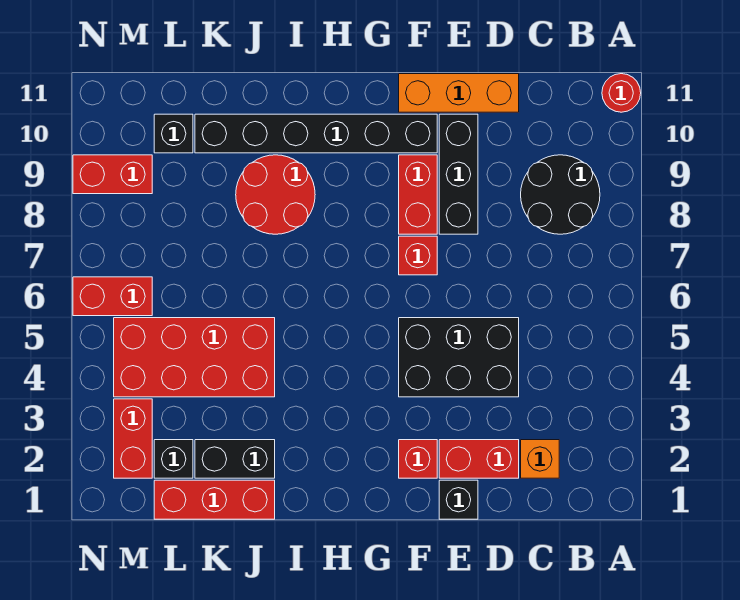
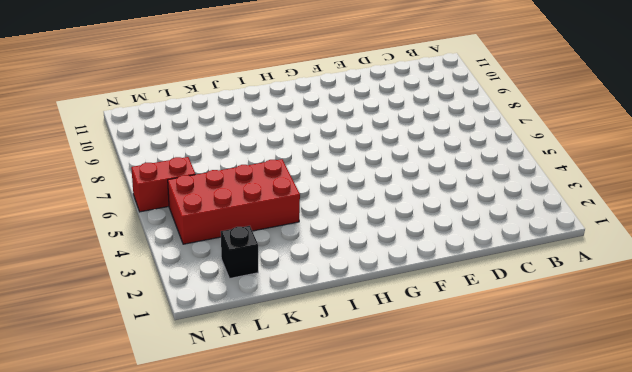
none -> red round brick A11 level 1
none -> black round brick B8:C9 level 1
none -> orange brick C2 level 1

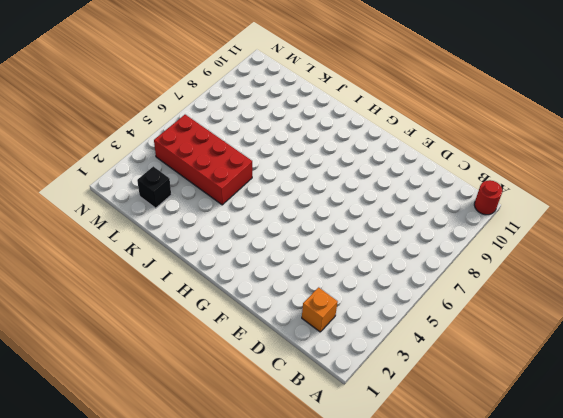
none -> black round brick B8:C9 level 1
none -> red brick D2:E2 level 1
none -> black brick D4:F5 level 1

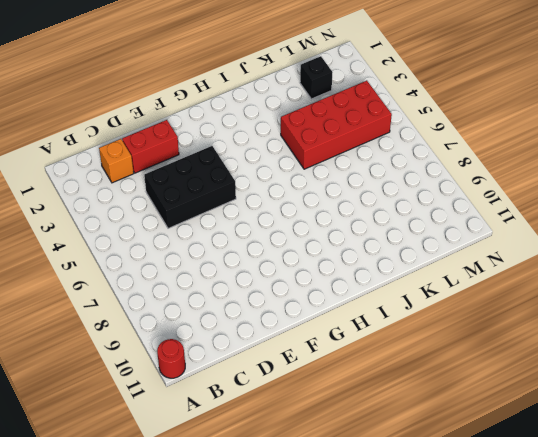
none -> black round brick B8:C9 level 1
none -> orange brick D11:F11 level 1
none -> black brick E1 level 1

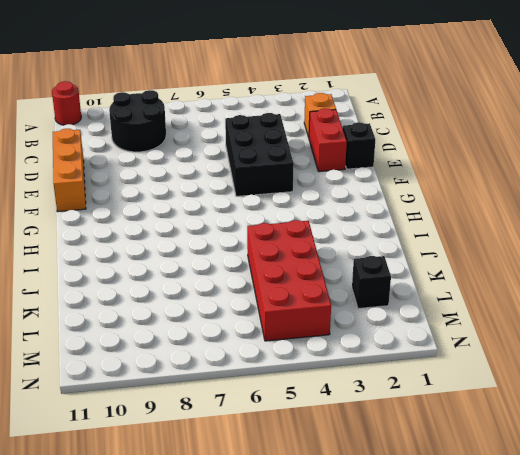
none -> black brick E8:E10 level 1
none -> red brick F2 level 1
none -> red brick F7 level 1

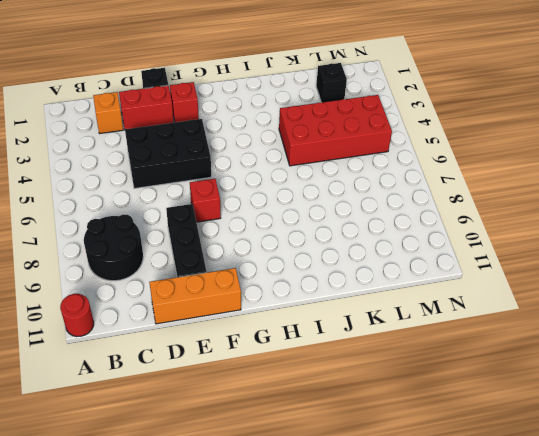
none -> red brick F8:F9 level 1
none -> black brick F10:K10 level 1
none -> red round brick I8:J9 level 1

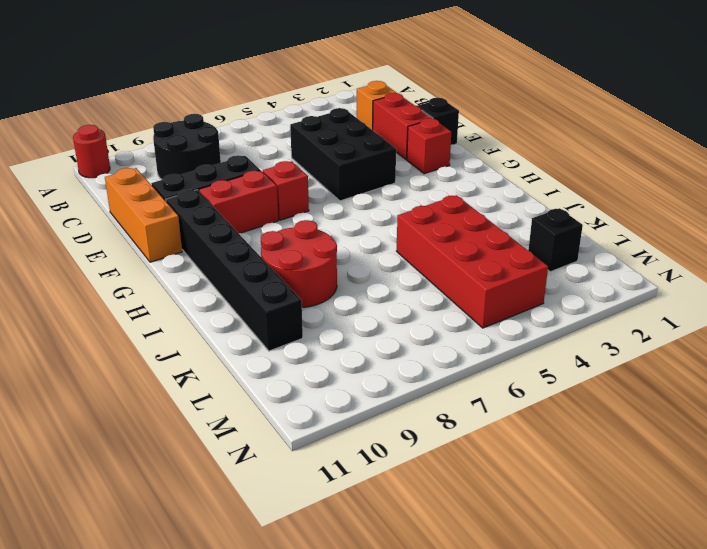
none -> red brick J1:L1 level 1
none -> black brick J2:K2 level 1
none -> black brick L10 level 1

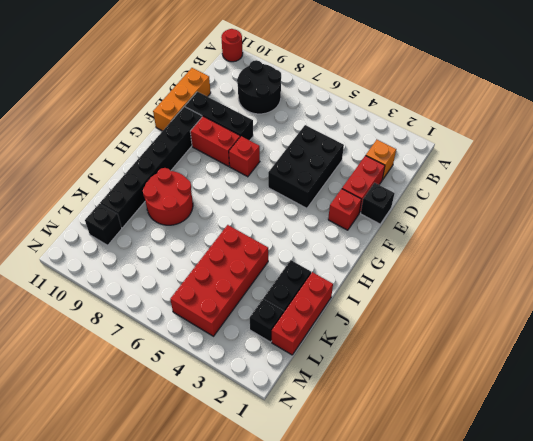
none -> red brick M2:M3 level 1
none -> red brick M6:N6 level 1
none -> red brick M9:N9 level 1

